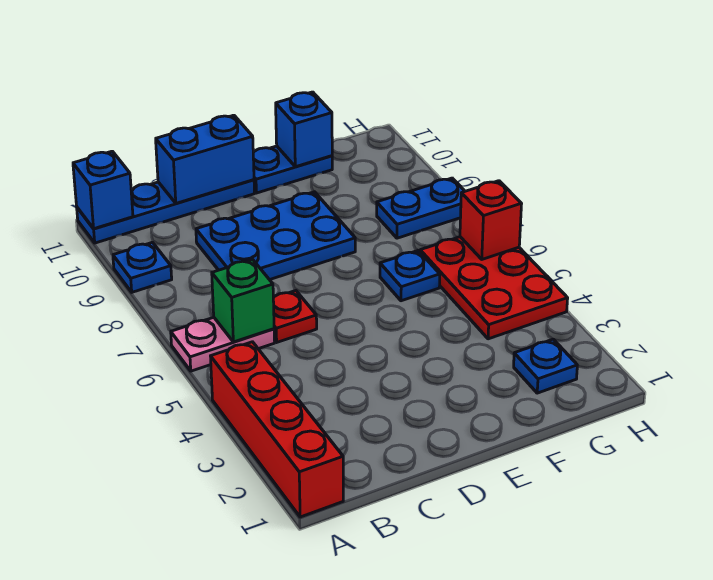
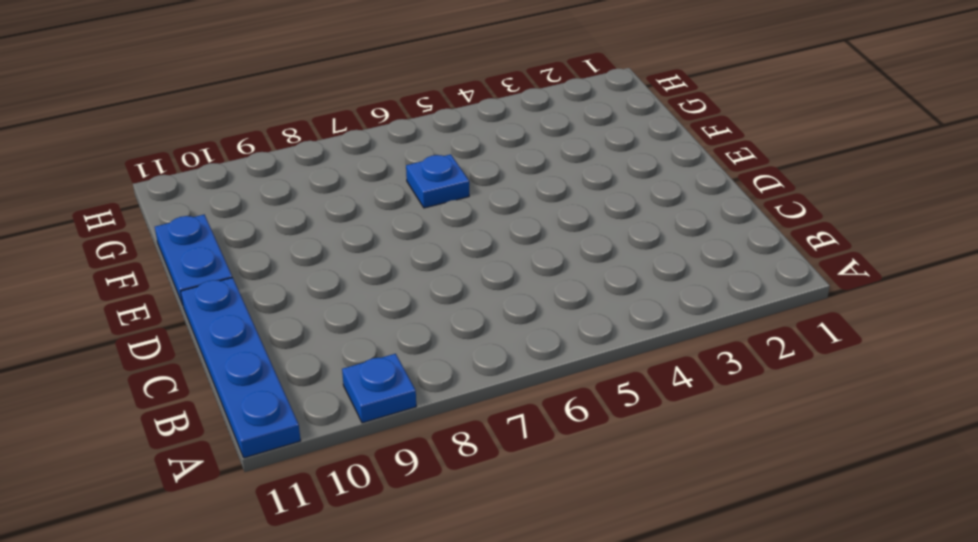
none -> red brick A1:A4 level 1
none -> pink plate A6:B6 level 1
none -> red plate C6 level 1

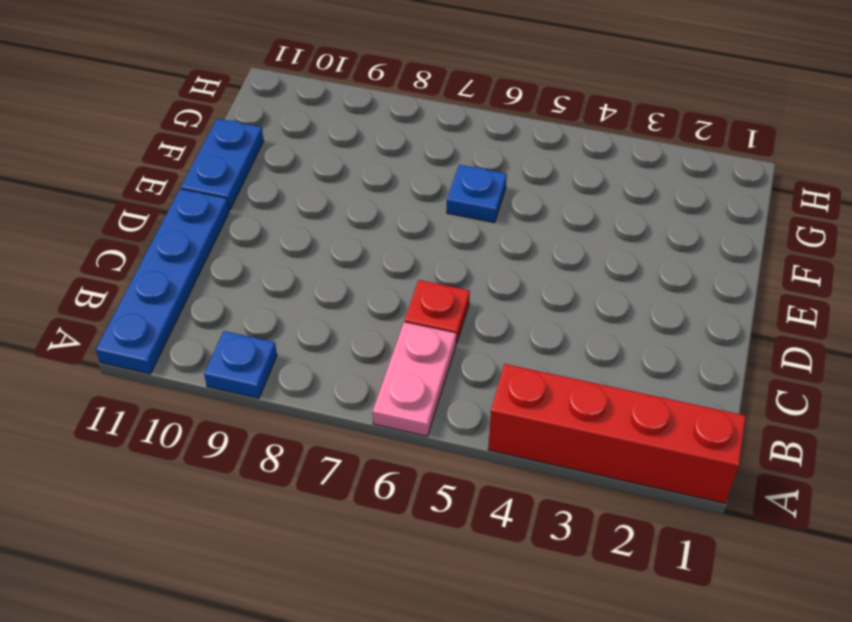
none -> blue plate C8:E9 level 1
none -> blue plate G2 level 1
none -> red plate G4:H6 level 1

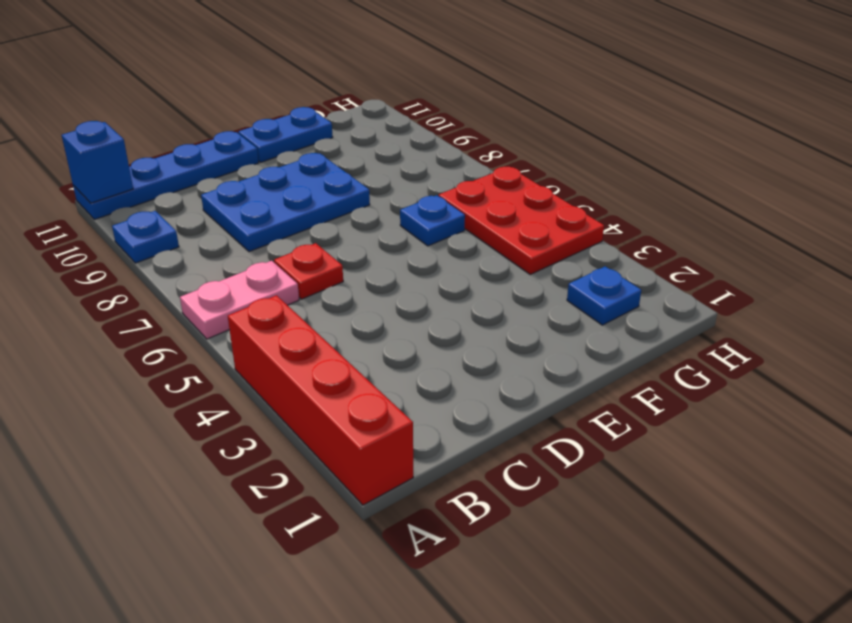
none -> blue plate G8:H8 level 1
none -> green brick B6 level 2
none -> blue brick C11:D11 level 2

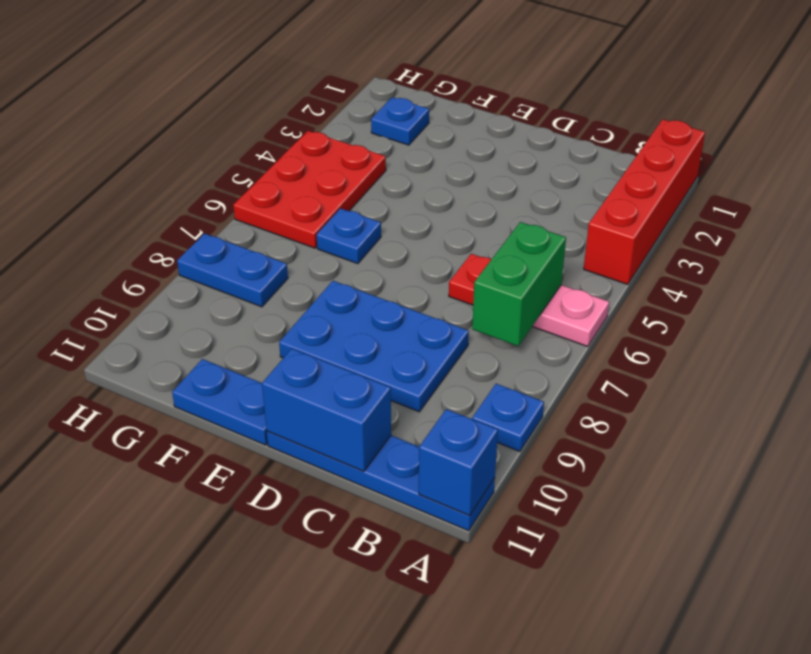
green brick B6:B7 level 2 -> green brick B6 level 2
none -> blue brick F11 level 2
none -> red brick H6 level 2

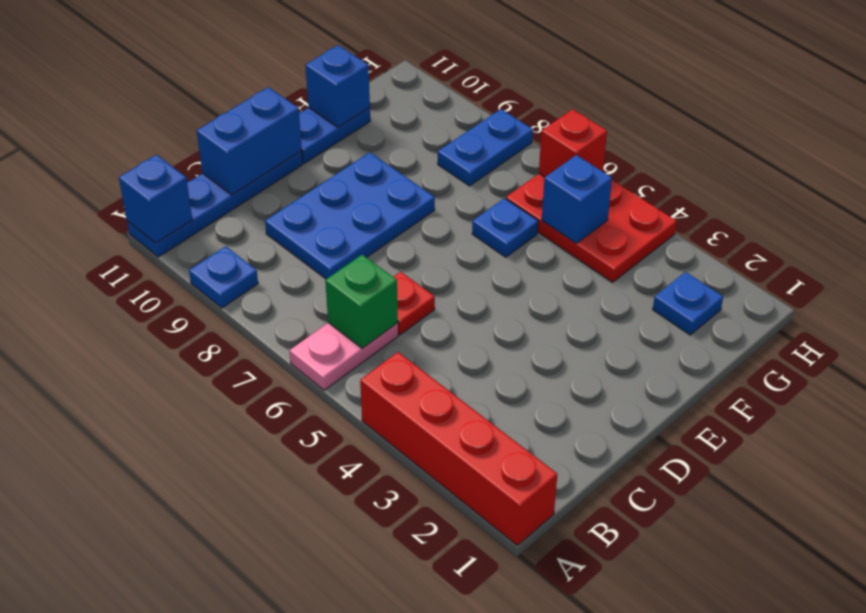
blue brick G5 level 2 -> none

